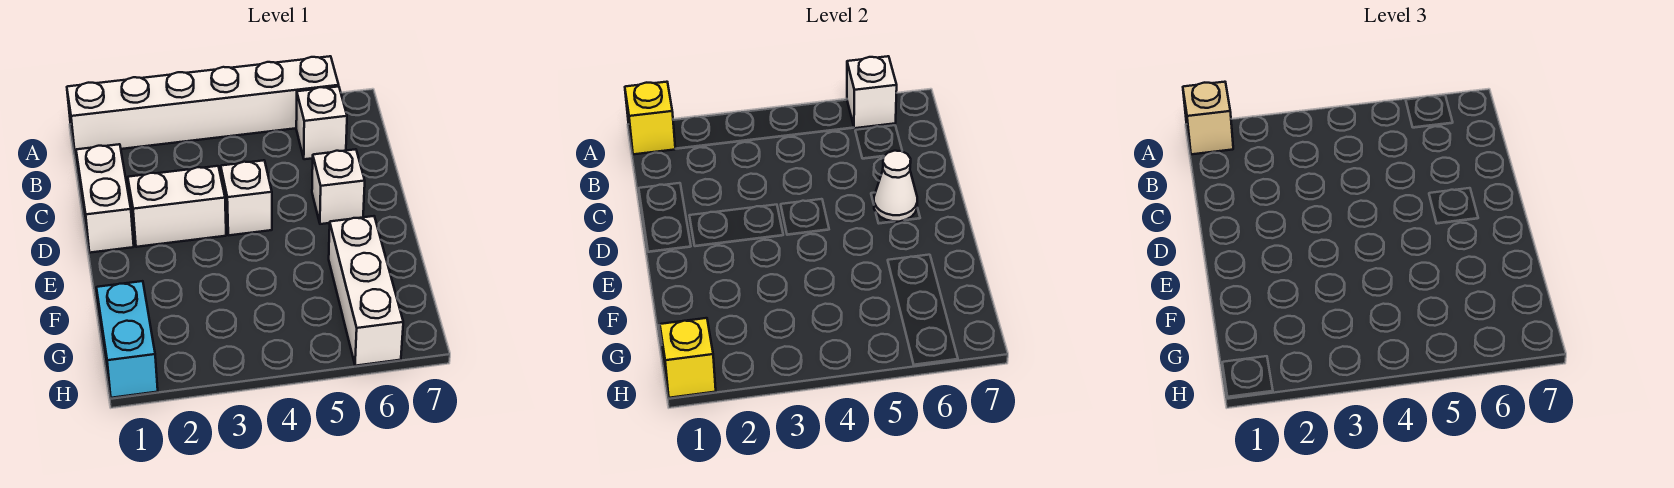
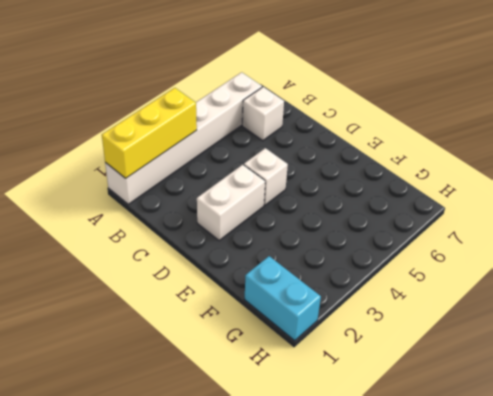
yellow brick A1:A3 level 2 -> yellow brick A1 level 2
none -> white brick C1:D1 level 1
none -> white brick D6 level 1
none -> white brick F6:H6 level 1

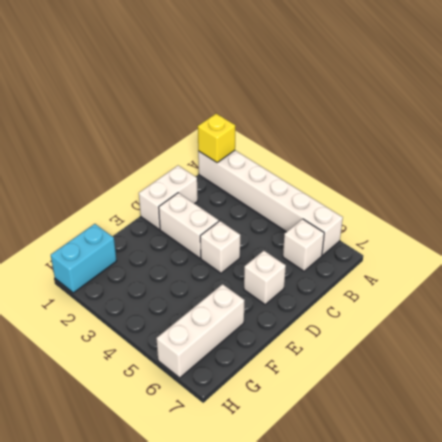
none -> white brick A6 level 2
none -> white cone D6 level 2
none -> yellow brick H1 level 2

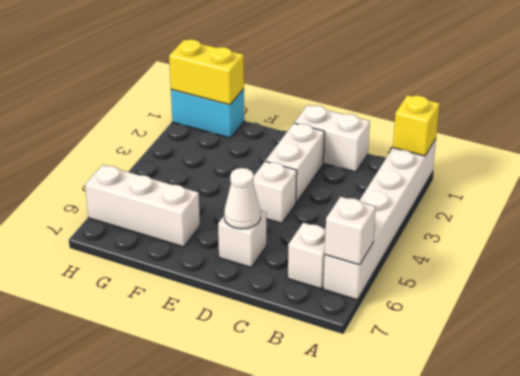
yellow brick G1:H1 level 2 -> yellow brick H1 level 2
none -> tan brick A1 level 3

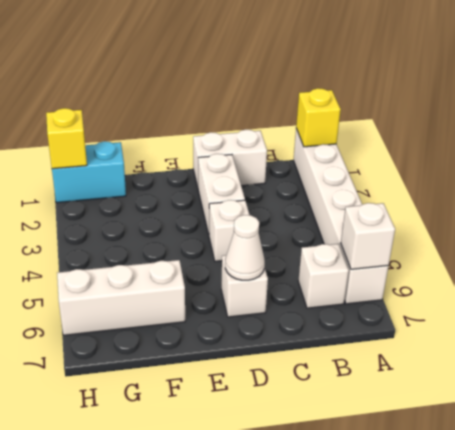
none -> tan brick A1 level 3

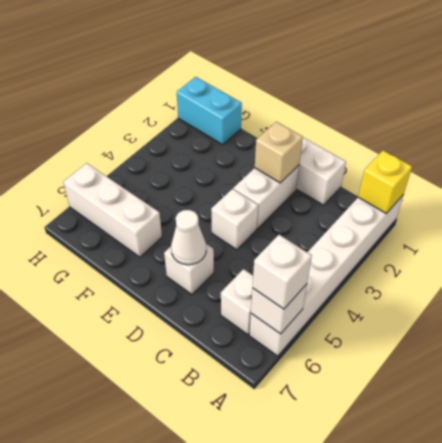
white brick A6 level 3 -> none
tan brick D2 level 2 -> tan brick A1 level 3
none -> yellow brick H1 level 2

